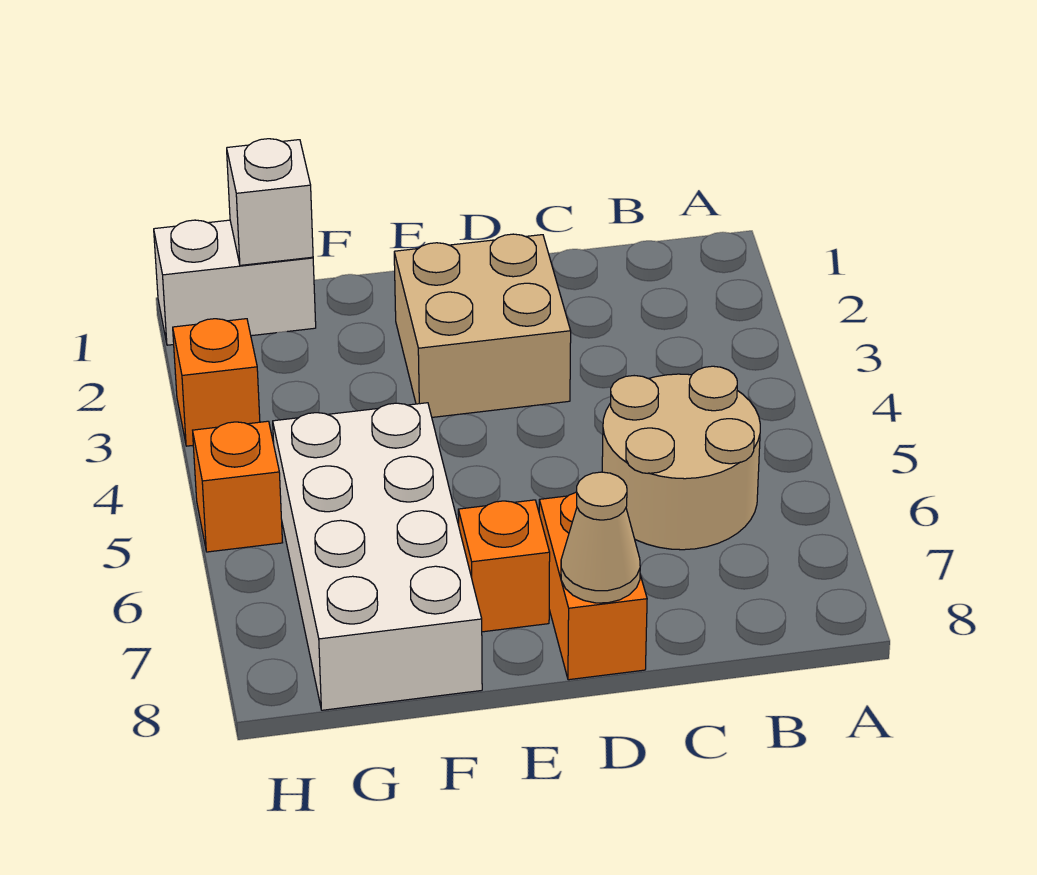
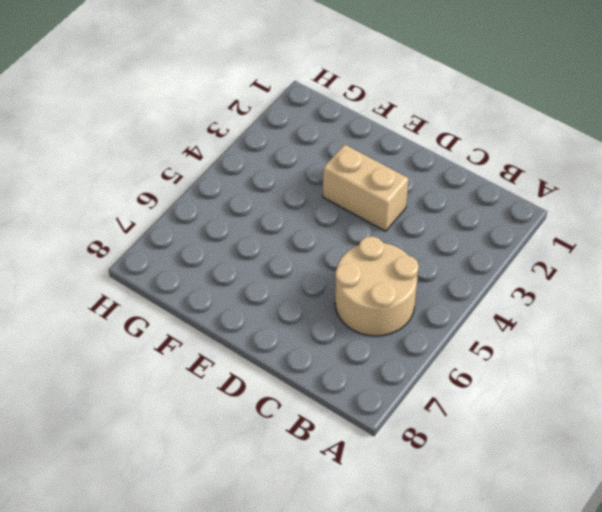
tan brick D3:E3 level 1 -> tan brick D2:E3 level 1
none -> orange brick D7:D8 level 1
none -> orange brick E7 level 1

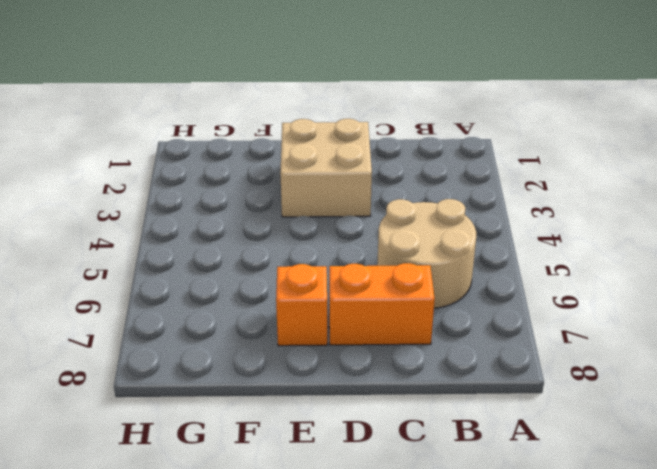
orange brick C7:D7 level 1 -> orange brick D7:D8 level 1
none -> white brick F5:G8 level 1
none -> white brick G1:H1 level 1

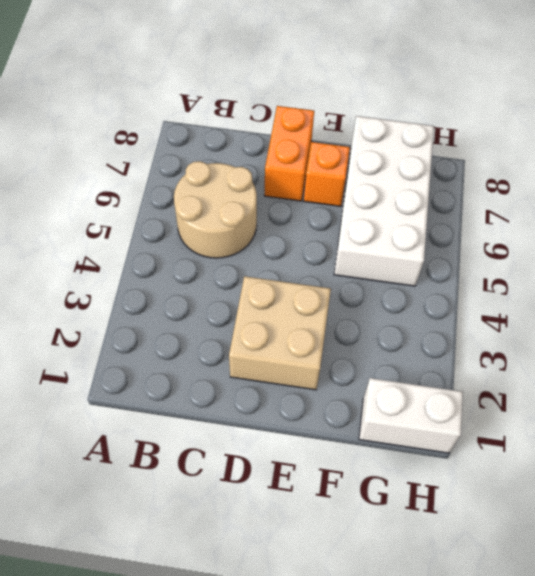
none -> orange brick H3 level 1
none -> orange brick H5 level 1

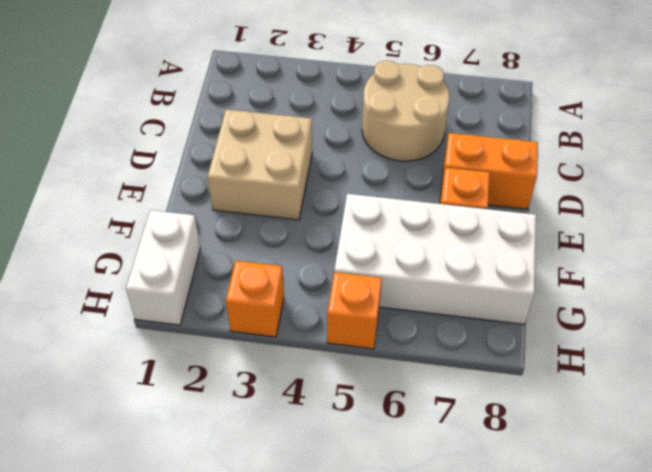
none -> tan cone D8 level 2
none -> white brick G1 level 2

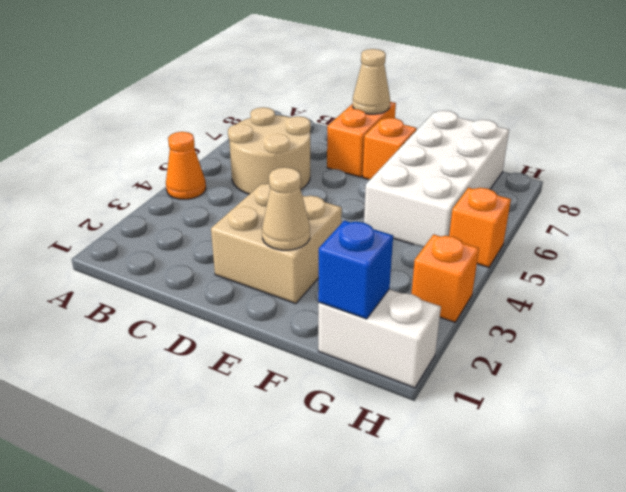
orange cone A4 level 1 -> none
tan cone E2 level 2 -> none
blue brick G1 level 2 -> white brick G1 level 2

